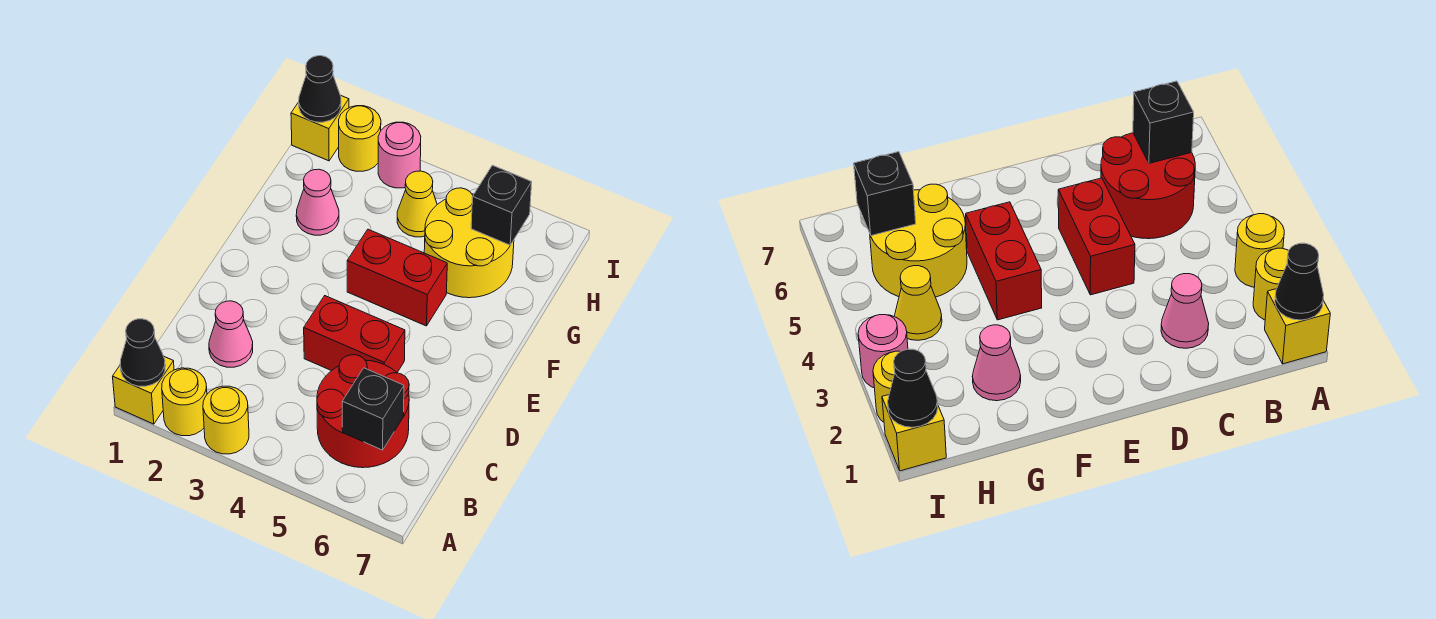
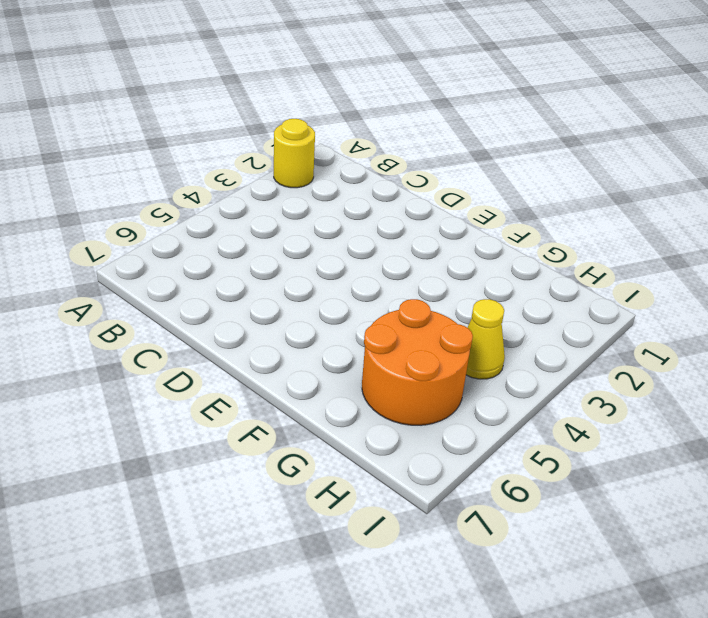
orange round brick G5:H6 level 1 -> yellow round brick G5:H6 level 1
none -> yellow brick A1 level 1
none -> yellow round brick A3 level 1
none -> red round brick B5:C6 level 1

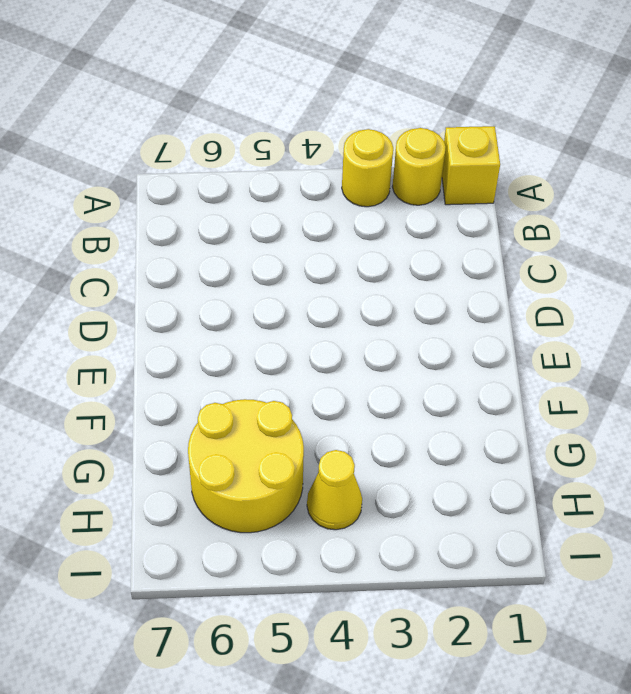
none -> red round brick B5:C6 level 1
none -> pink cone C2 level 1
none -> red brick D4:D5 level 1

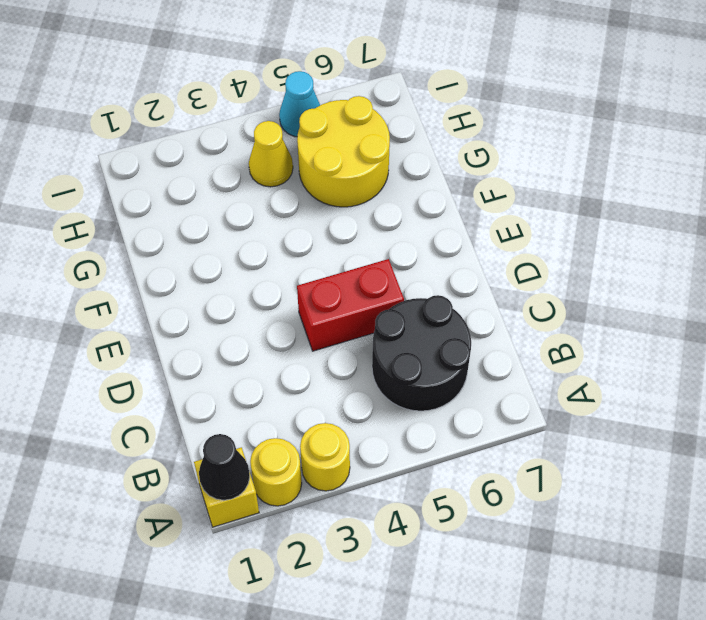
black round brick B5:C6 level 1 -> red round brick B5:C6 level 1
cyan cone I5 level 1 -> none
none -> pink cone C2 level 1
none -> red brick F4:F5 level 1
none -> pink cone G2 level 1

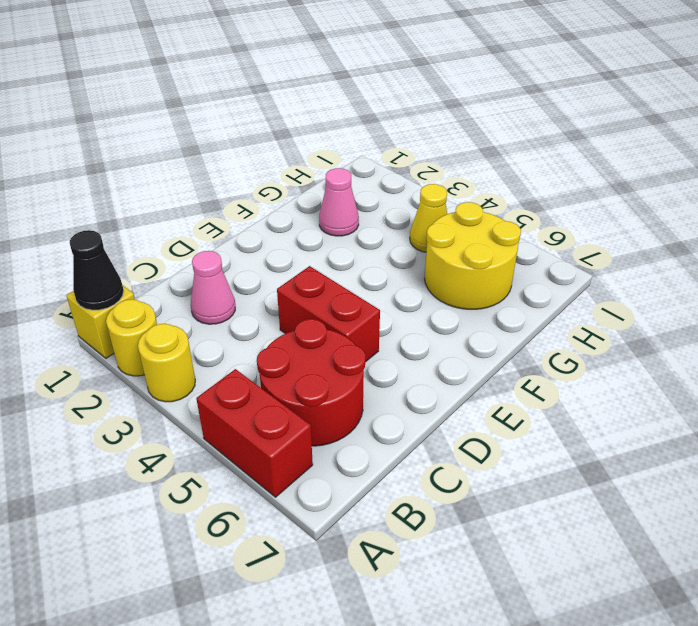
red brick A5:A6 level 1 -> red brick F4:F5 level 1
none -> yellow brick I1 level 1
none -> yellow round brick I2 level 1
none -> pink round brick I3 level 1

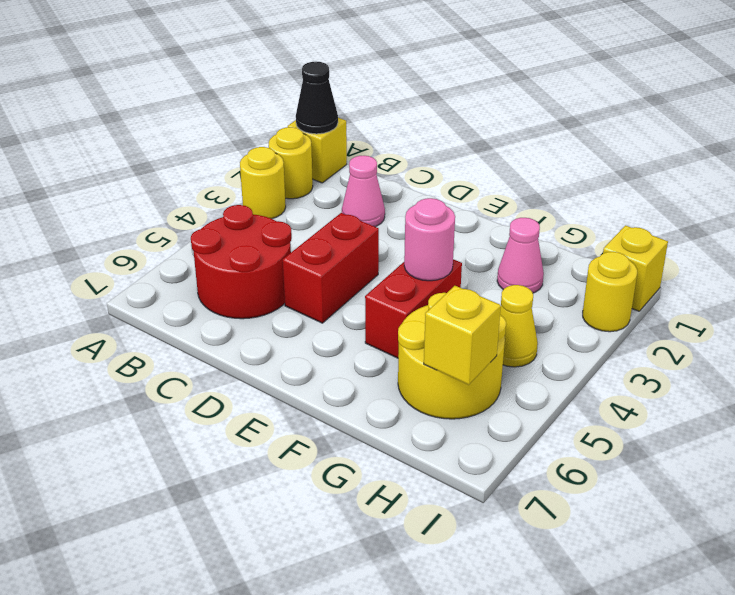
pink round brick F4 level 2 -> pink round brick I3 level 1
yellow brick H6 level 2 -> black brick H6 level 2
none -> black brick B6 level 2
none -> black cone I1 level 2

